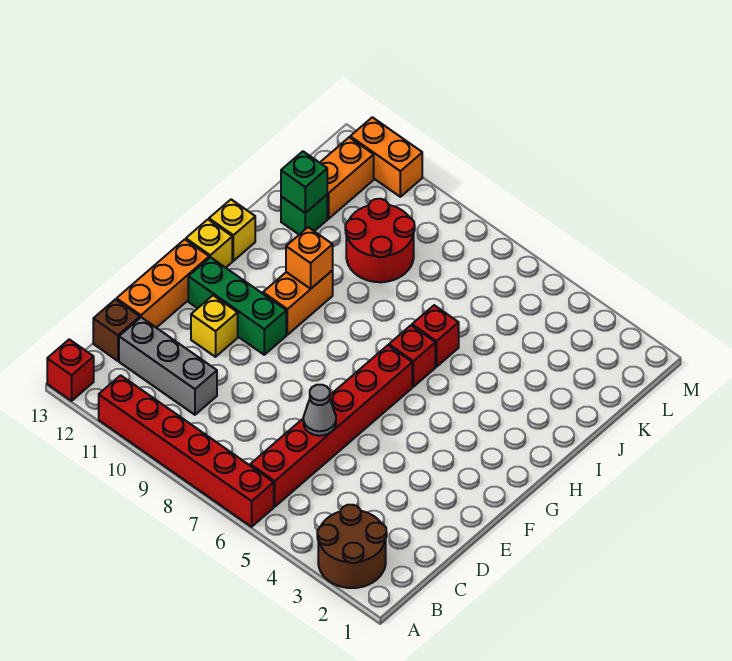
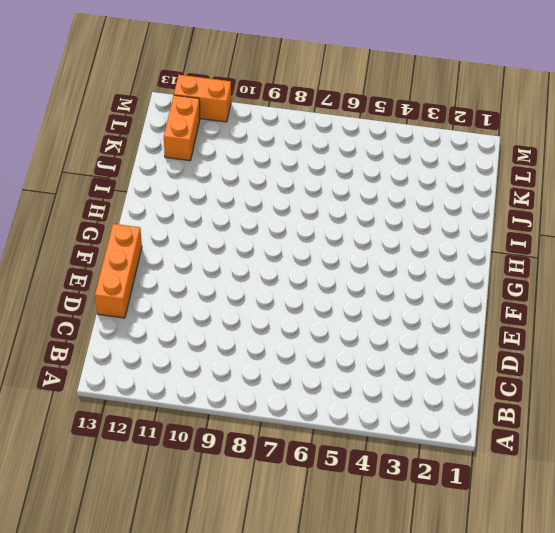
none -> brown round brick A2:B3 level 1
none -> red brick A6:A11 level 1
none -> red brick A13 level 1

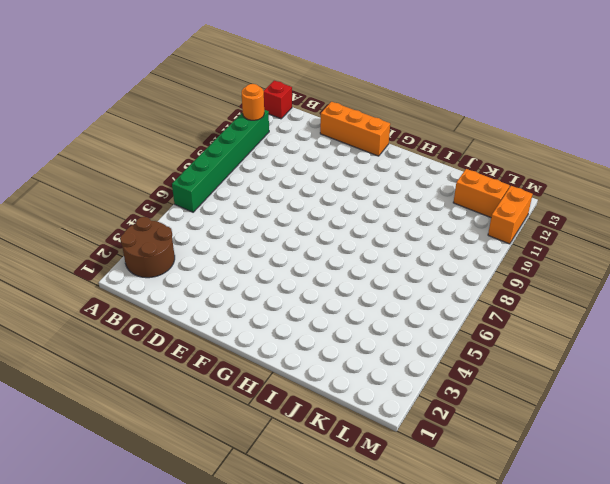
green brick A6:A11 level 1 -> red brick A6:A11 level 1
orange round brick A11 level 2 -> none
none -> red brick B6:G6 level 1
none -> grey brick C10:C12 level 1
none -> brown brick C13 level 1

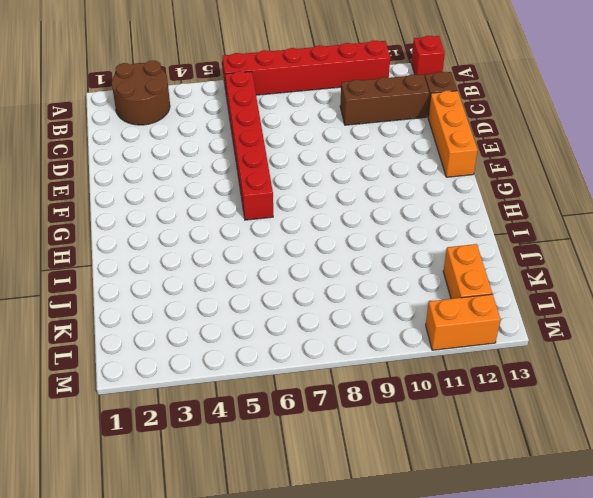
brown brick C10:C12 level 1 -> grey brick C10:C12 level 1
none -> yellow brick E11 level 1
none -> green brick F10:F12 level 1
none -> orange brick G10:H10 level 1

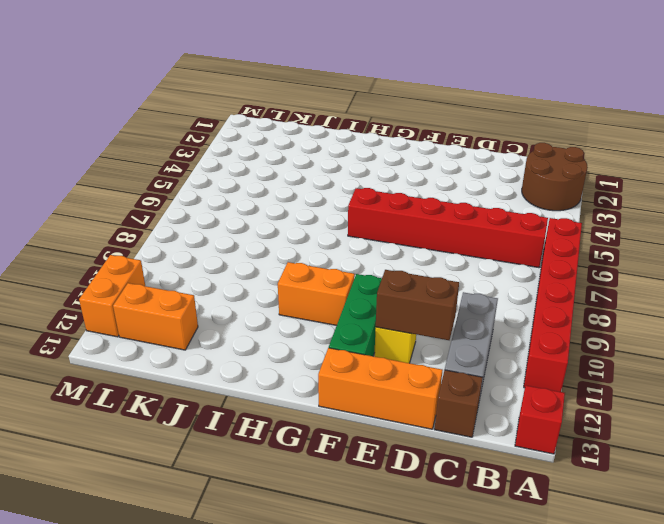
brown brick D11:E11 level 2 -> none
none -> yellow brick G13 level 1
none -> red brick H6 level 1
none -> yellow brick H13 level 1

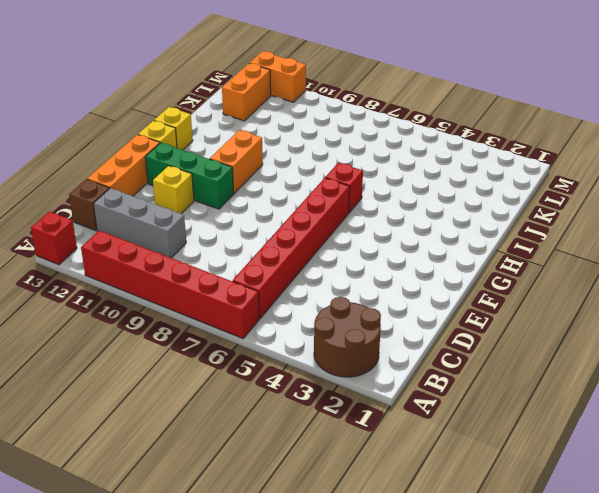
none -> red brick I6 level 1
none -> red round brick J9:K10 level 1
none -> green brick J12 level 1

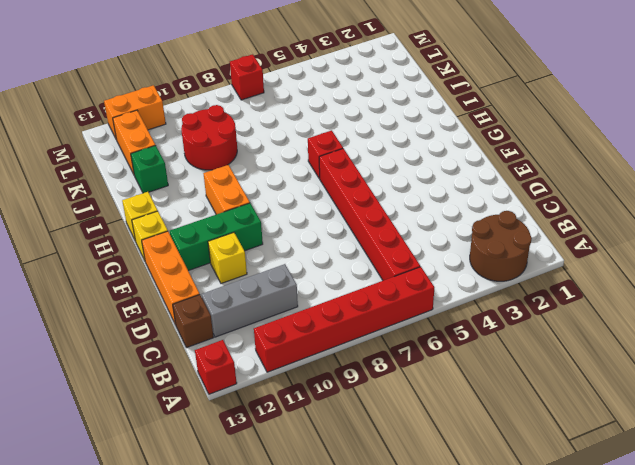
red brick M7 level 1 -> red brick I6 level 1
none -> grey cone D6 level 2
none -> orange brick H10 level 2
none -> green brick J12 level 2

